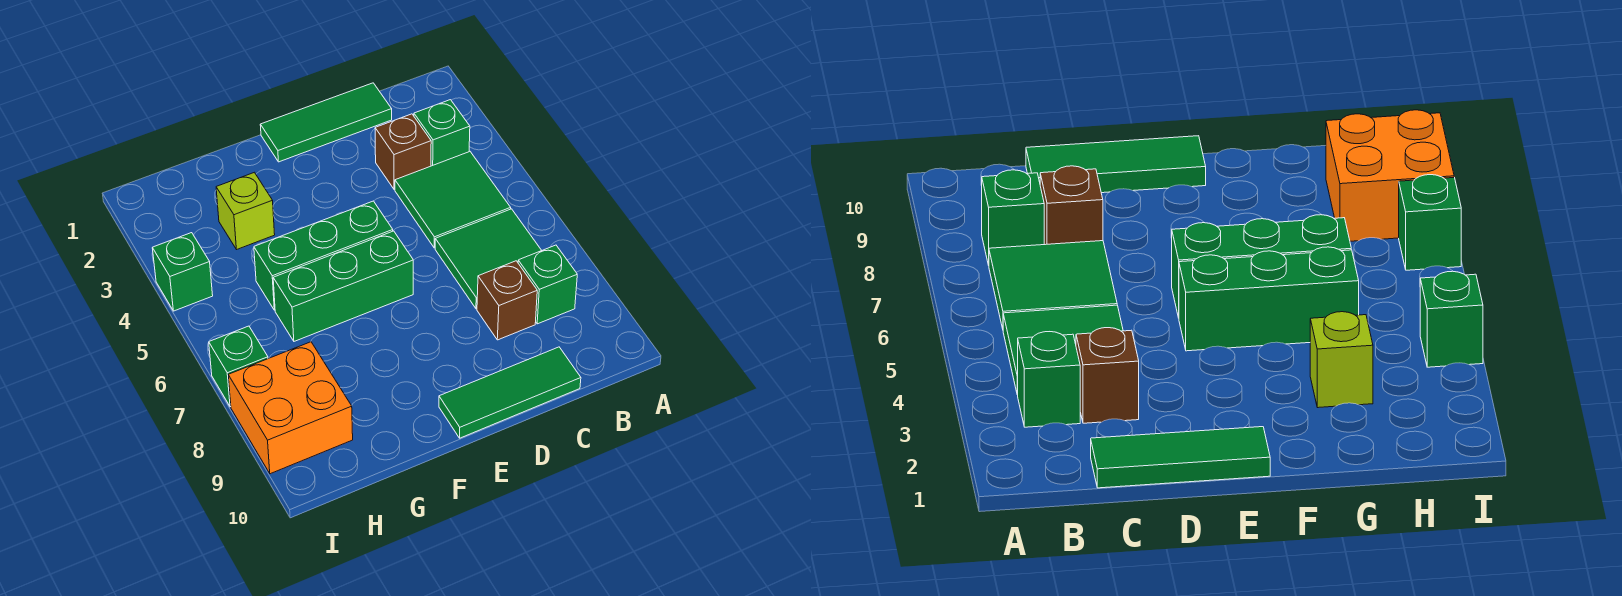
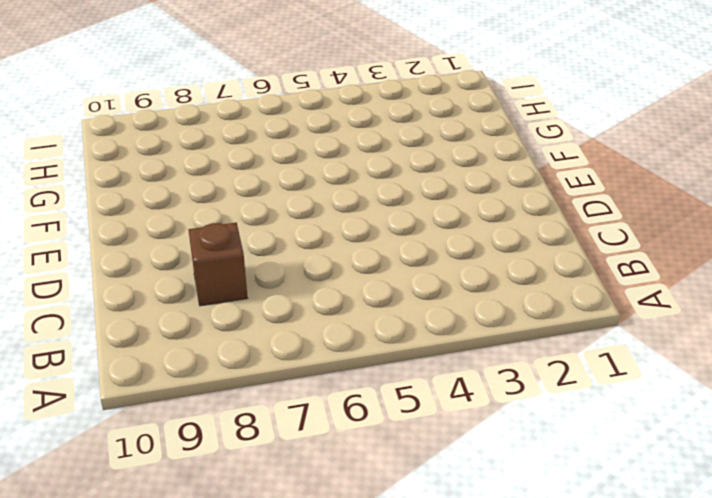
none -> green brick B3 level 1
none -> green tile B4:C5 level 1
none -> green tile B6:C7 level 1

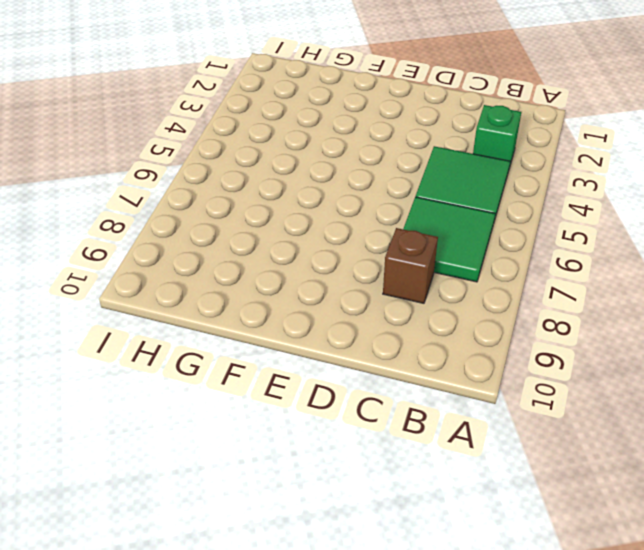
none -> green brick B8 level 1
none -> green tile C1:E1 level 1
none -> brown brick C3 level 1

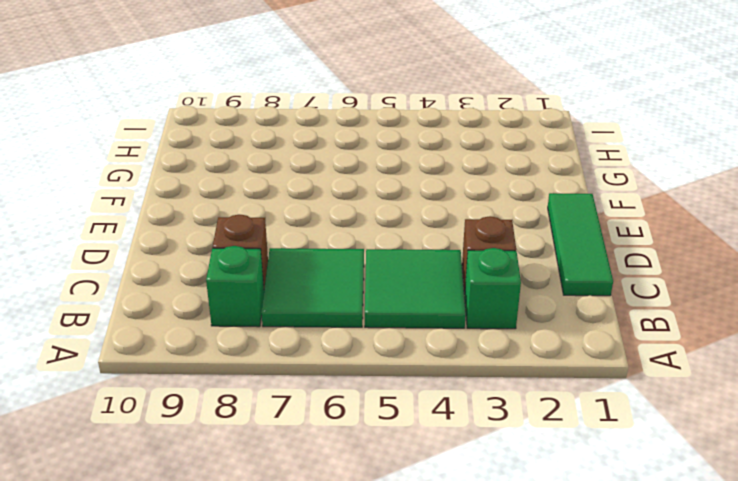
none -> green tile C10:E10 level 1
none -> green brick E5:G5 level 1
none -> green brick E6:G6 level 1

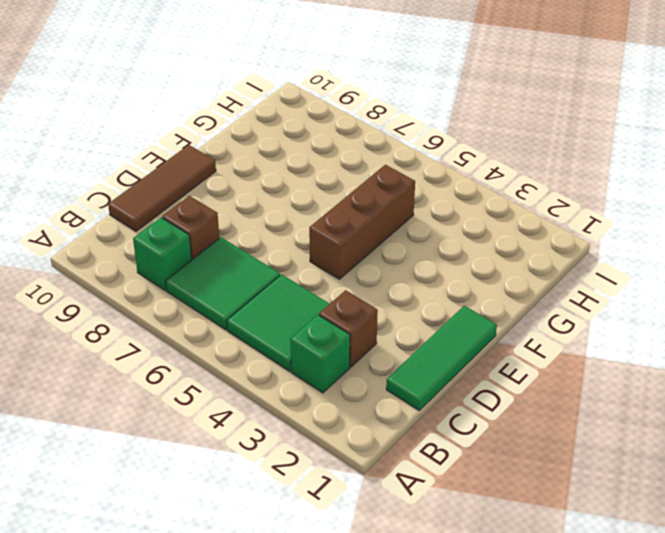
brown tile C10:E10 level 1 -> green tile C10:E10 level 1
brown brick E5:G5 level 1 -> green brick E5:G5 level 1
none -> green brick E6:G6 level 1
none -> lime brick G3 level 1
none -> orange brick H8:I9 level 1

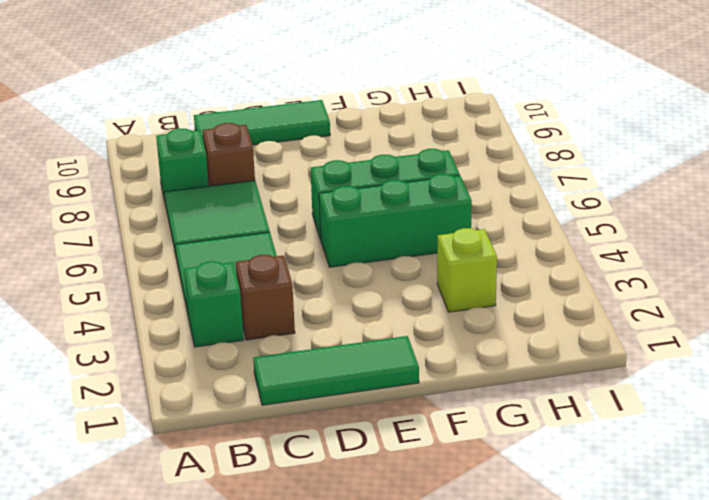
none -> orange brick H8:I9 level 1
none -> green brick I4 level 1
none -> green brick I7 level 1

